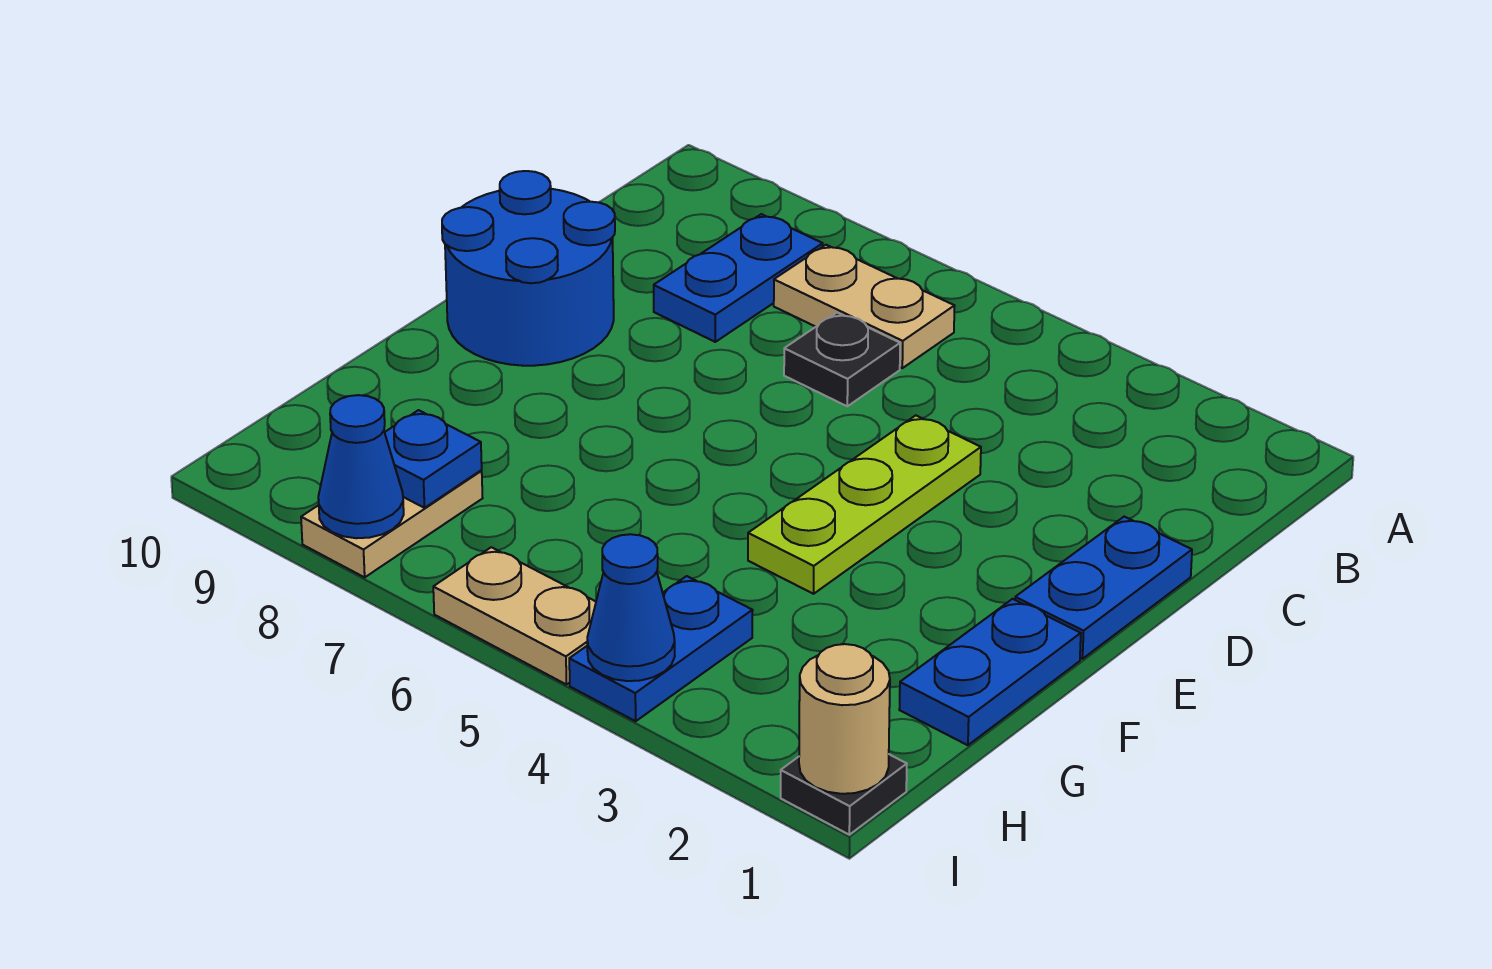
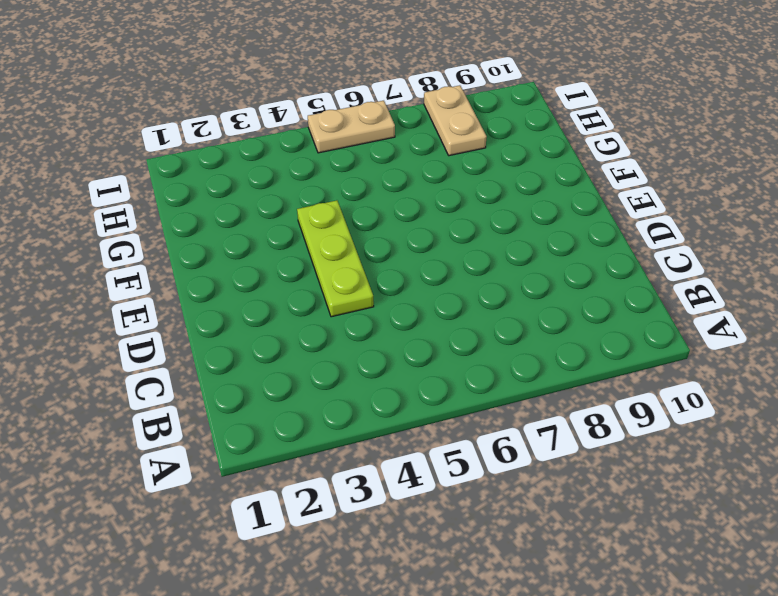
none -> tan plate B6:B7 level 1
none -> blue plate B8:C8 level 1
none -> black plate C6 level 1

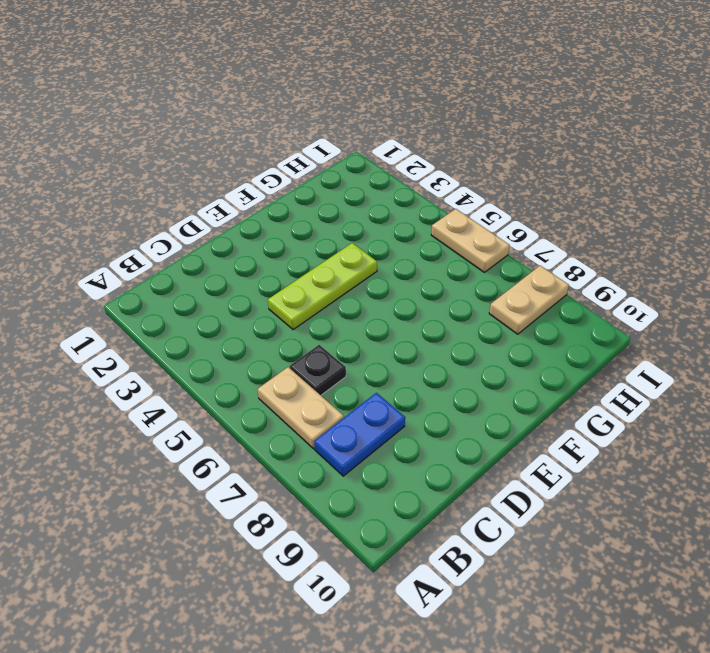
none -> blue plate D1:E1 level 1
none -> blue round brick D9:E10 level 1
none -> blue plate F1:G1 level 1

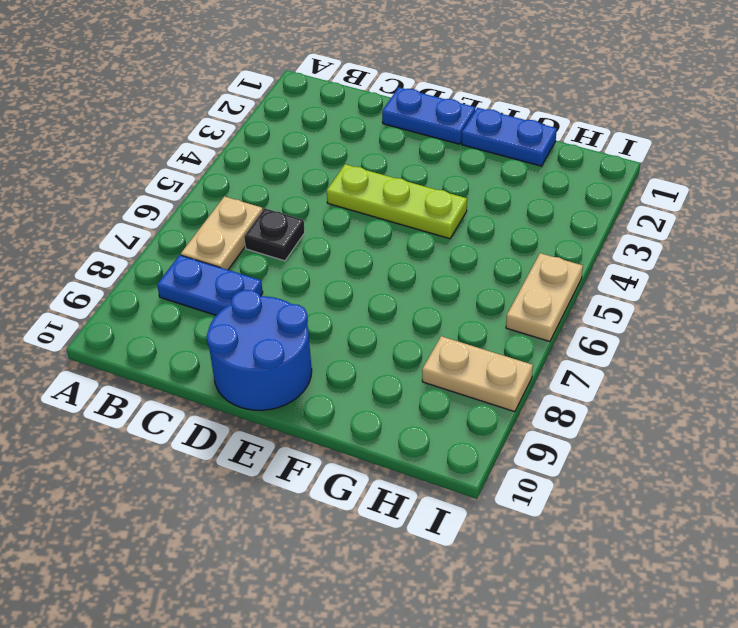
none -> blue plate H4:I4 level 1
none -> black plate I1 level 1
none -> blue plate H8 level 2

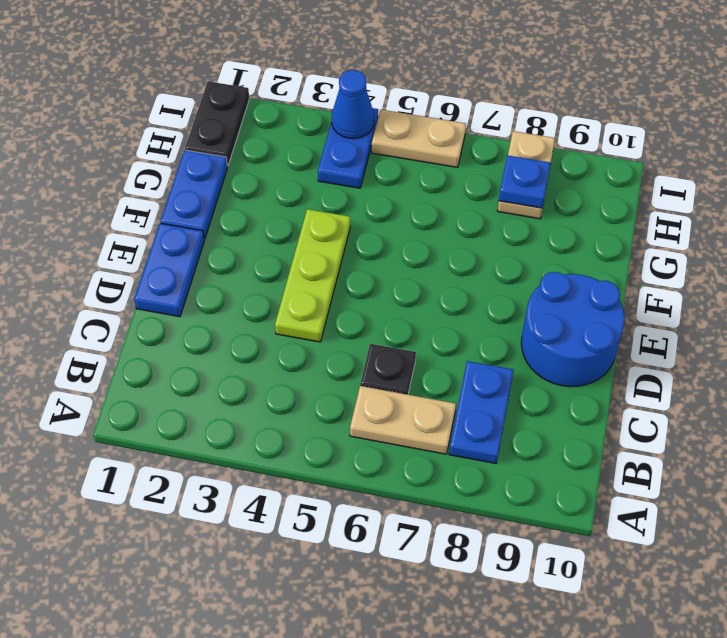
black plate H1:I1 level 1 -> black plate I1 level 1
none -> tan round brick I1 level 2
none -> blue cone I8 level 2

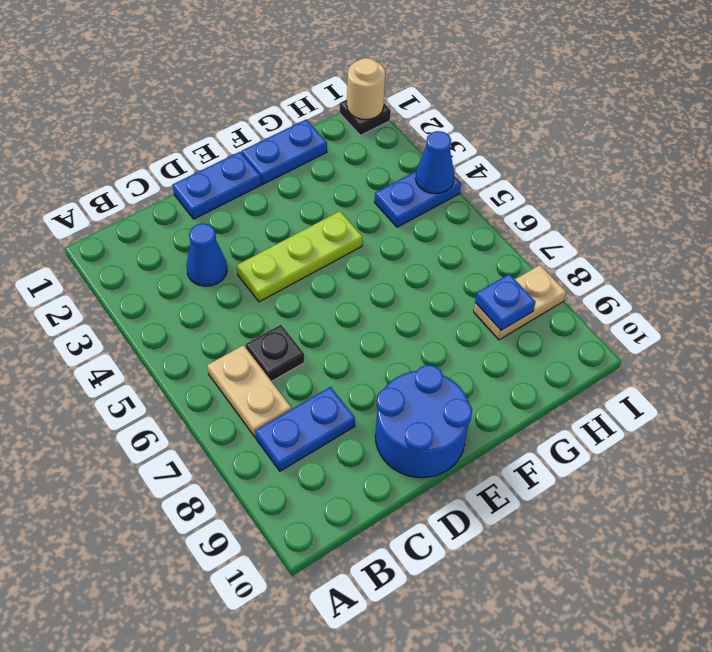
blue cone C3 level 1 -> blue cone I8 level 2
none -> tan plate I5:I6 level 1

